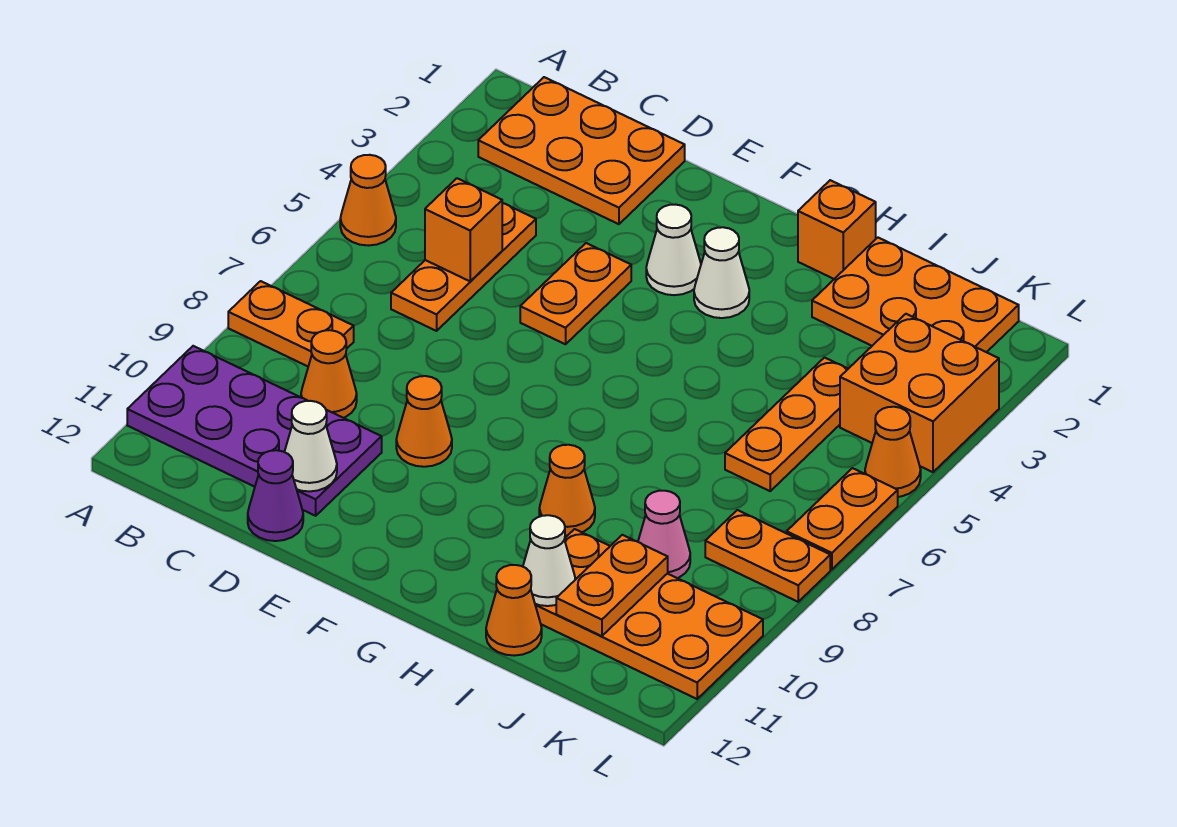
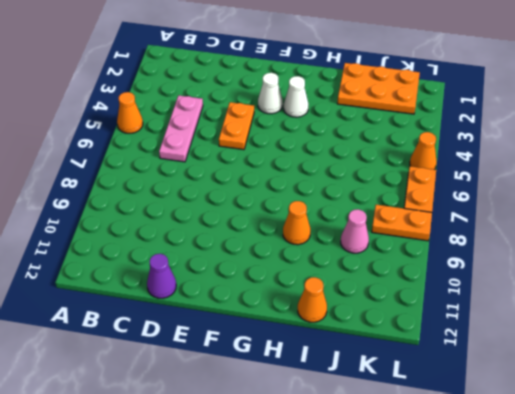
pink plate C4:C6 level 1 -> orange plate C4:C6 level 1
none -> orange plate A8:B8 level 1
none -> purple plate A10:D11 level 1
none -> orange plate B1:D2 level 1

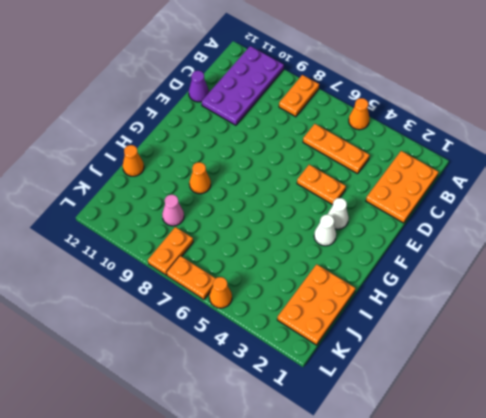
none -> orange cone C9 level 1
none -> orange cone E9 level 1
none -> orange brick H1 level 1

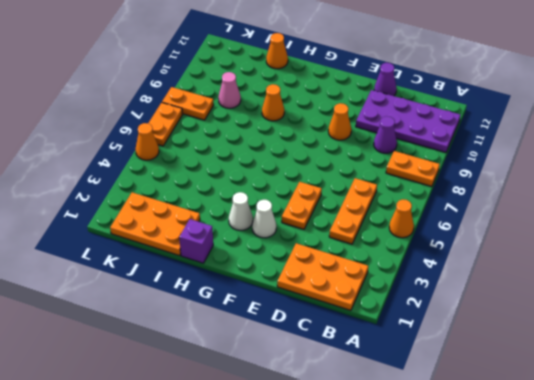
purple cone C9 level 1 -> orange cone C9 level 1
purple brick H1 level 1 -> orange brick H1 level 1
none -> orange plate I10:L11 level 1
none -> orange plate J4:J6 level 1
none -> orange brick K3:L4 level 1

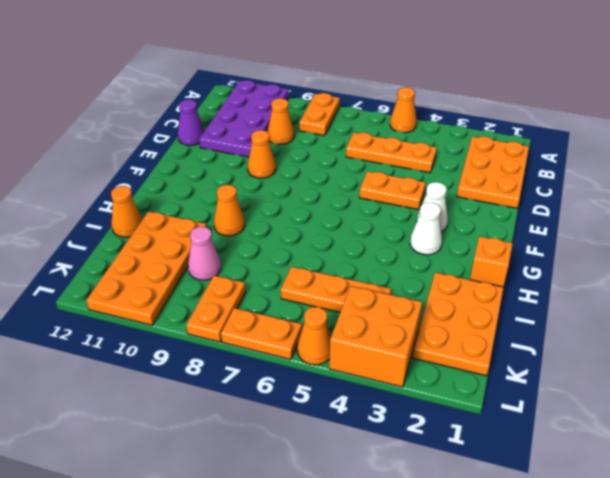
none -> orange brick C5 level 2
none -> white cone D11 level 2
none -> white cone I11 level 2

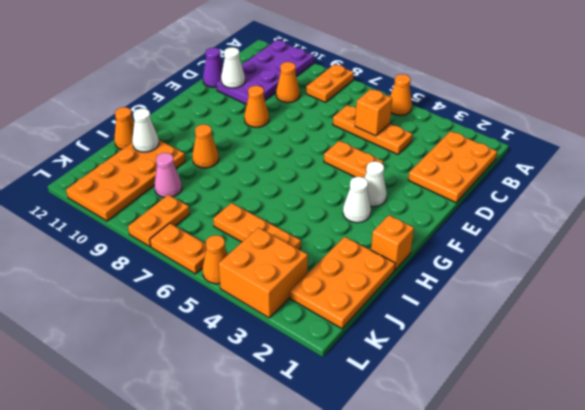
none -> orange plate J10:J11 level 2

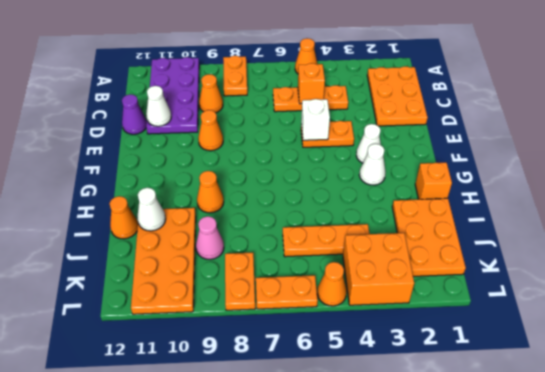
white brick E5 level 2 -> none
none -> orange plate J10:J11 level 2

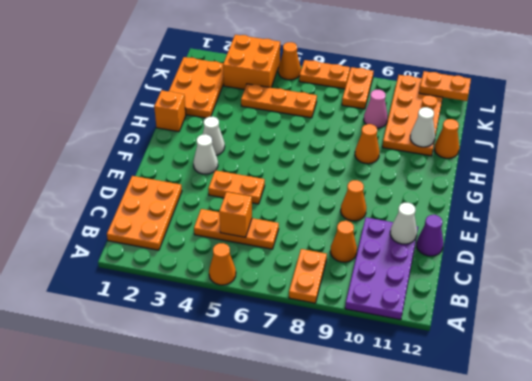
orange plate L11:L12 level 2 -> orange plate J10:J11 level 2

